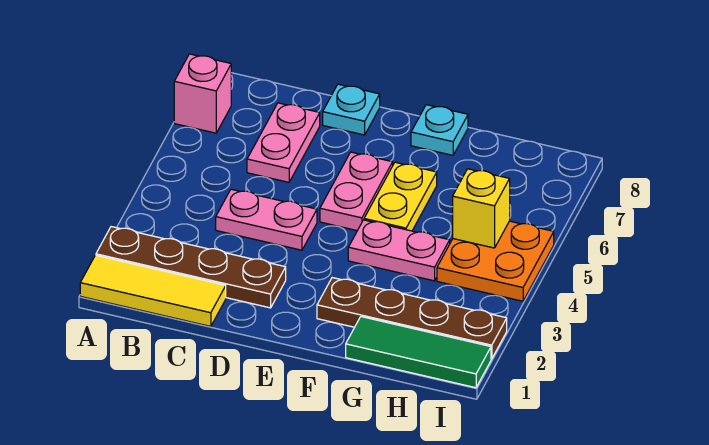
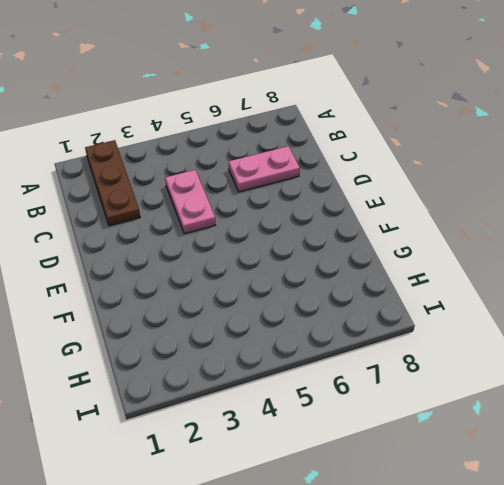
brown plate A2:C2 level 1 -> brown plate A2:D2 level 1
none -> yellow tile A1:C1 level 1
none -> pink brick A7 level 1
none -> cyan plate D8 level 1

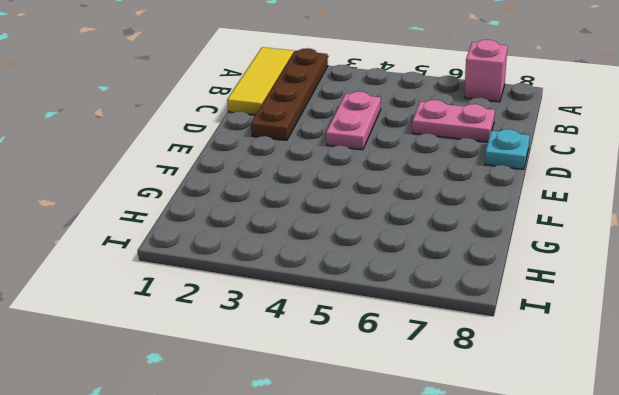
none -> pink plate E5:E6 level 1
none -> brown plate F2:I2 level 1
none -> pink plate F4:G4 level 1

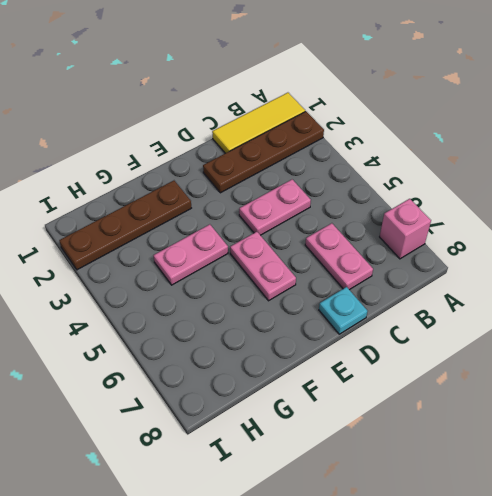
none -> yellow plate F5:F6 level 1
none -> cyan plate F8 level 1
none -> green tile G1:I1 level 1

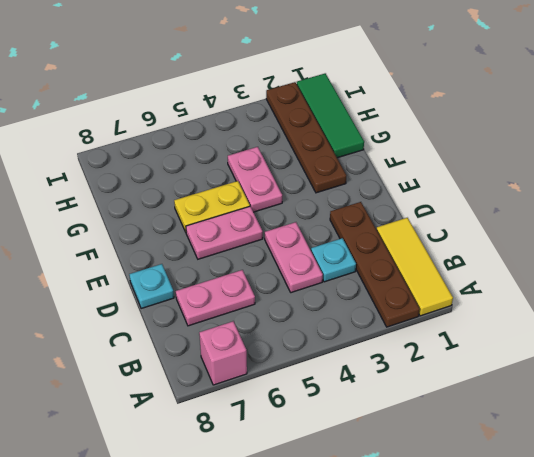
cyan plate C3 level 1 -> cyan plate F8 level 1
none -> orange plate H4:I5 level 1
none -> yellow brick H5 level 2

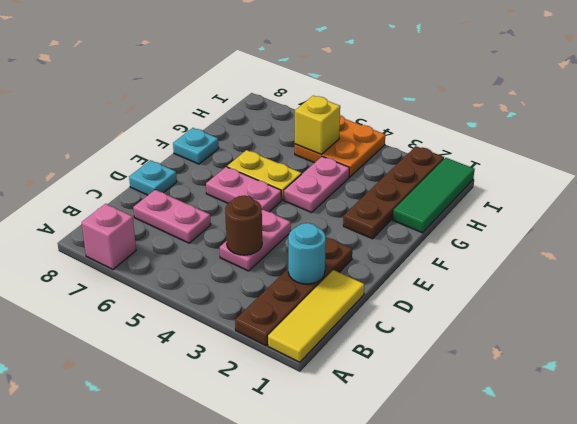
cyan round brick C2 level 2 -> none
brown round brick C4 level 2 -> none

